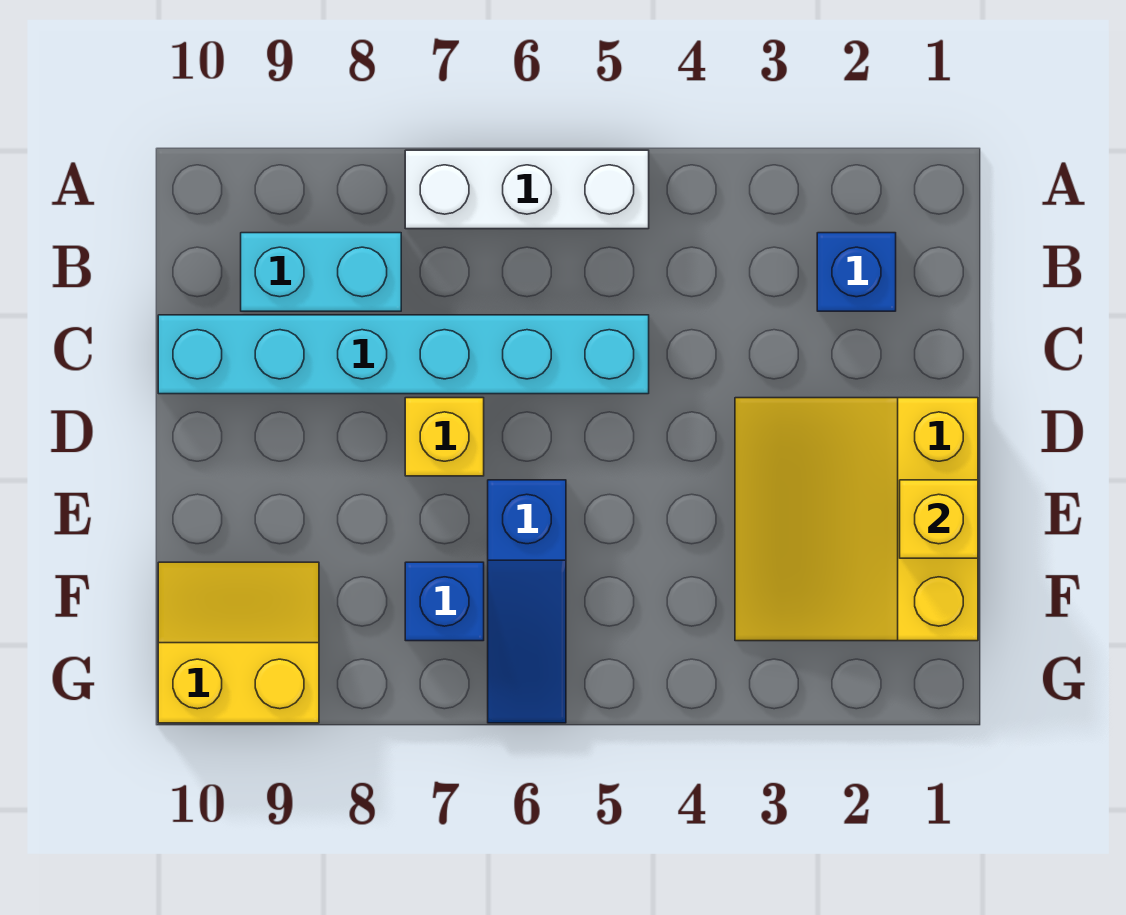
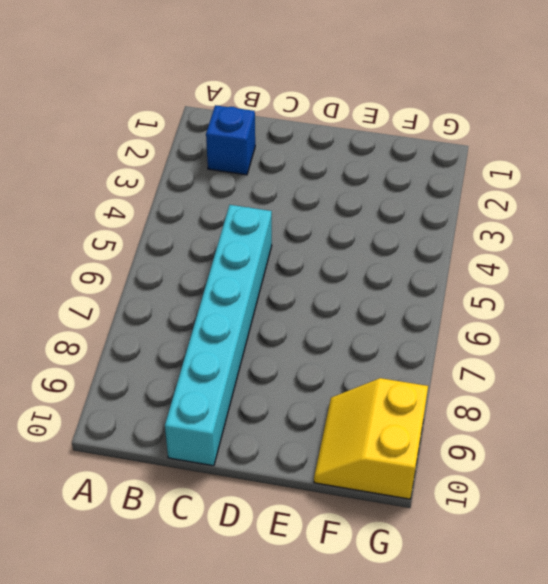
none -> white brick A5:A7 level 1
none -> cyan brick B8:B9 level 1

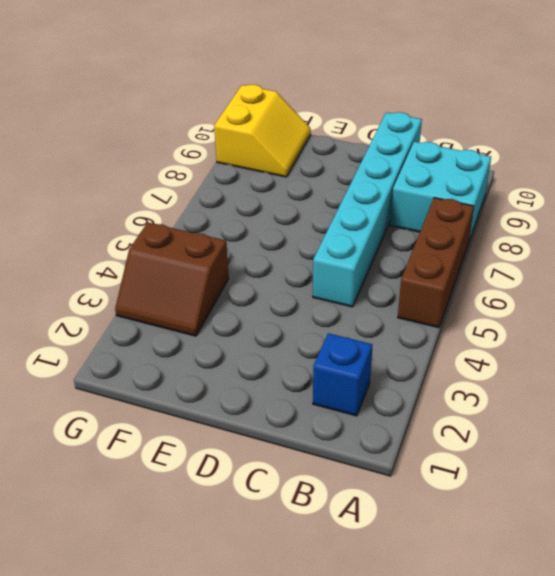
brown brick A5:A7 level 1 -> white brick A5:A7 level 1
cyan brick A8:B9 level 1 -> cyan brick B8:B9 level 1
brown slope F3:G4 level 1 top 4 -> yellow slope D1:F3 level 1 top 1
none -> yellow brick D7 level 1
none -> blue slope E6:G6 level 1 top E

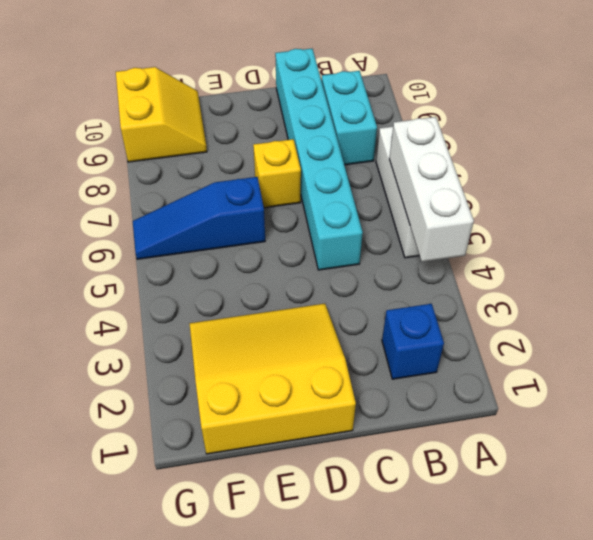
white brick A4:A6 level 2 -> none
none -> blue brick F7 level 1
none -> yellow brick E1 level 2

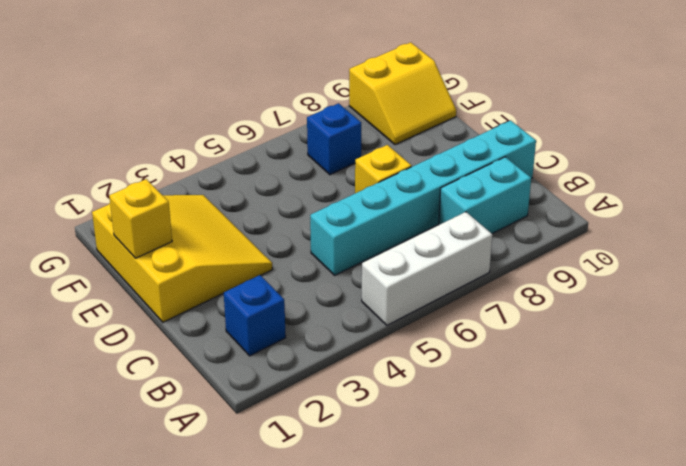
none -> blue slope E6:G6 level 1 top E

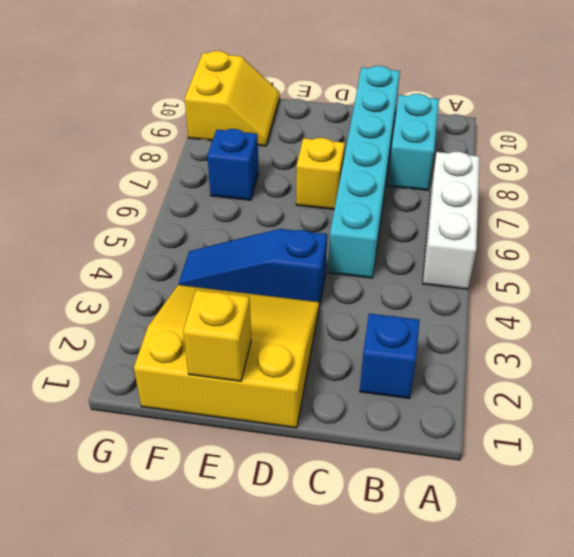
blue slope D4:F4 level 1 top D -> blue slope E6:G6 level 1 top E

